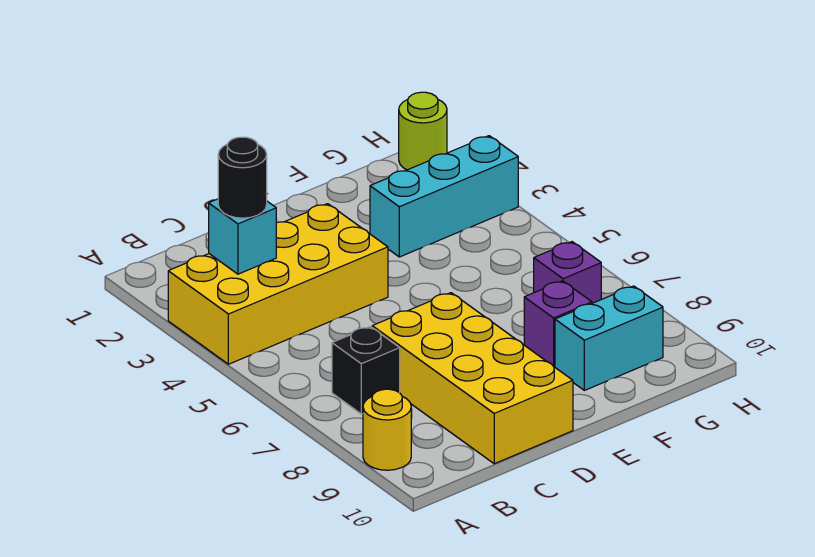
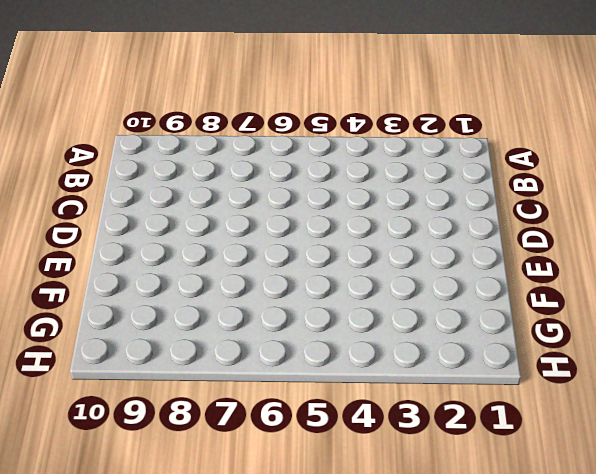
none -> yellow brick A3:D4 level 1
none -> yellow round brick A9 level 1

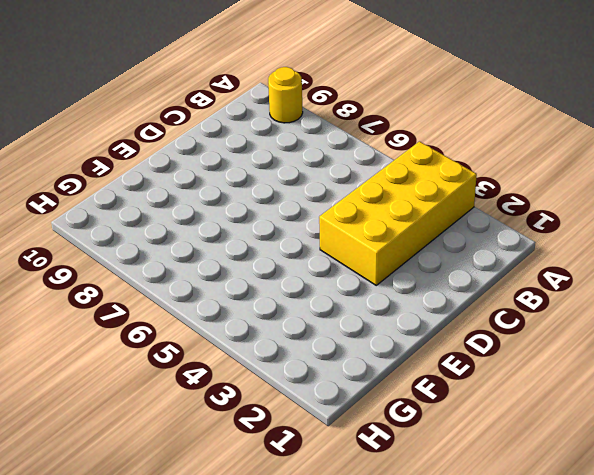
none -> black brick B7 level 1
none -> yellow brick C7:D10 level 1

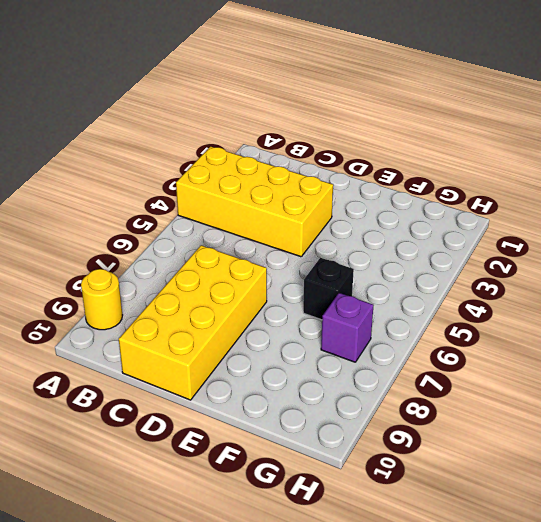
black brick F6 level 1 -> black brick B7 level 1
none -> cyan brick F3:H3 level 1
none -> purple brick F8 level 1

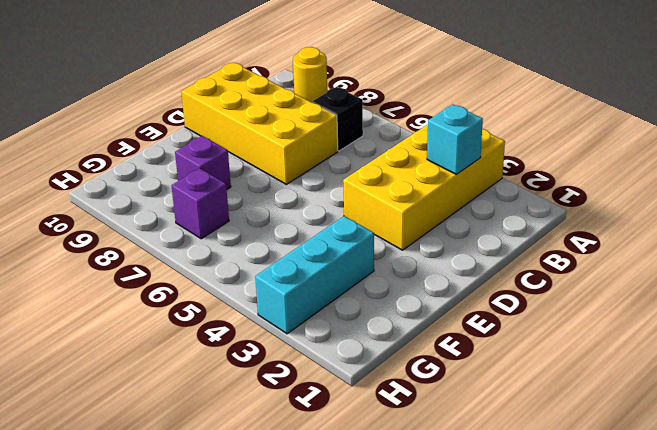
none -> cyan brick F9:G9 level 1
none -> lime round brick H1 level 1

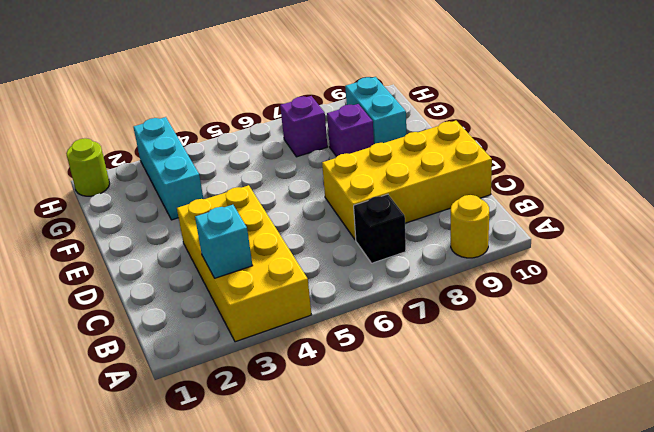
none -> black round brick B3 level 3

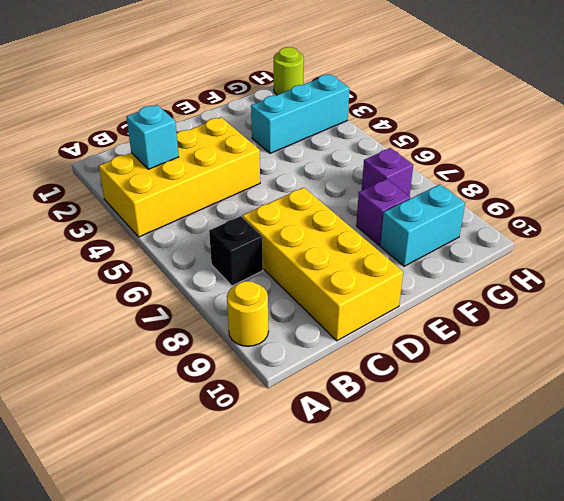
none -> black round brick B3 level 3

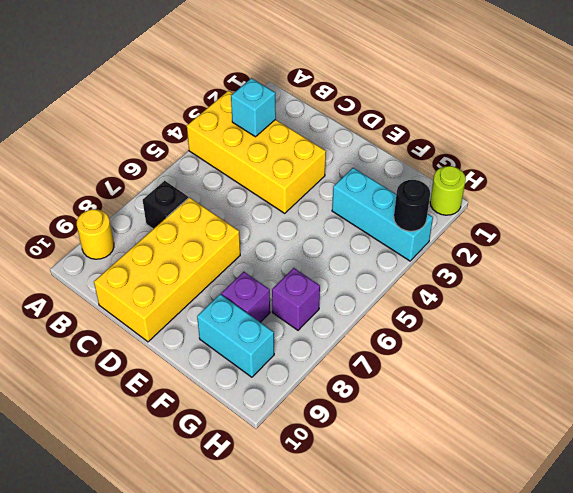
black round brick H3 level 2 -> black round brick B3 level 3

